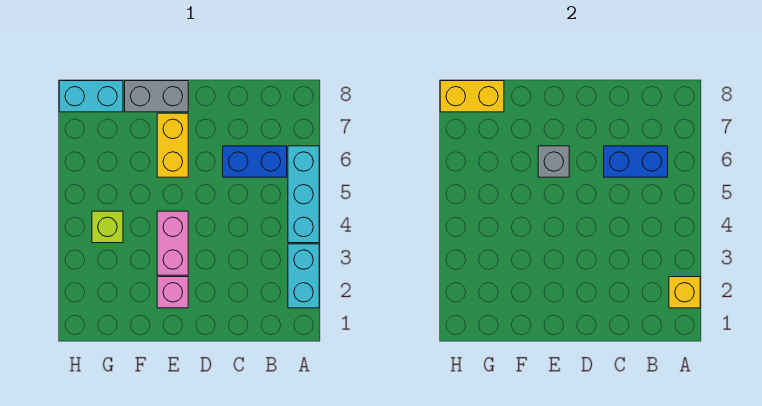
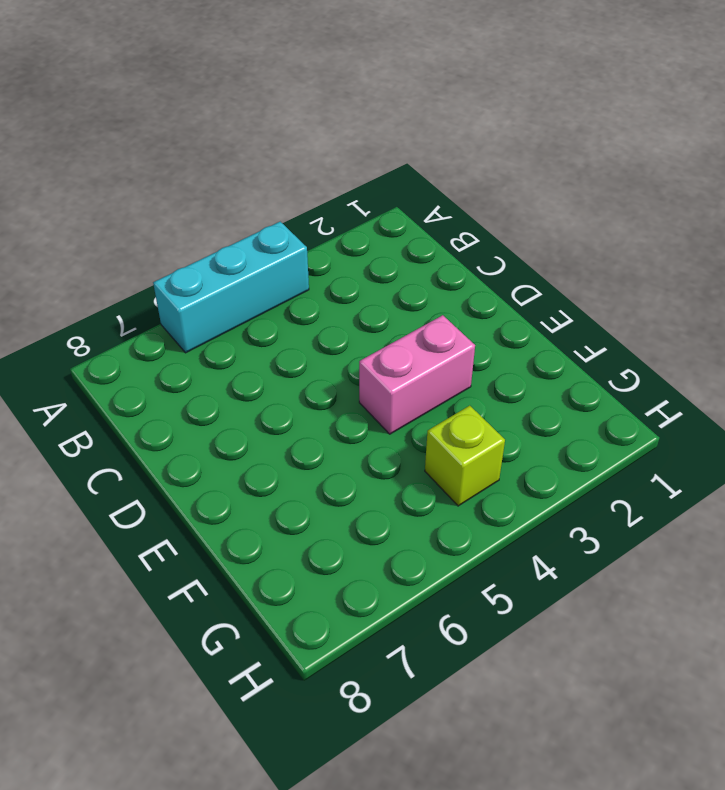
none -> cyan brick A2:A3 level 1
none -> blue brick B6:C6 level 1
none -> pink brick E2 level 1

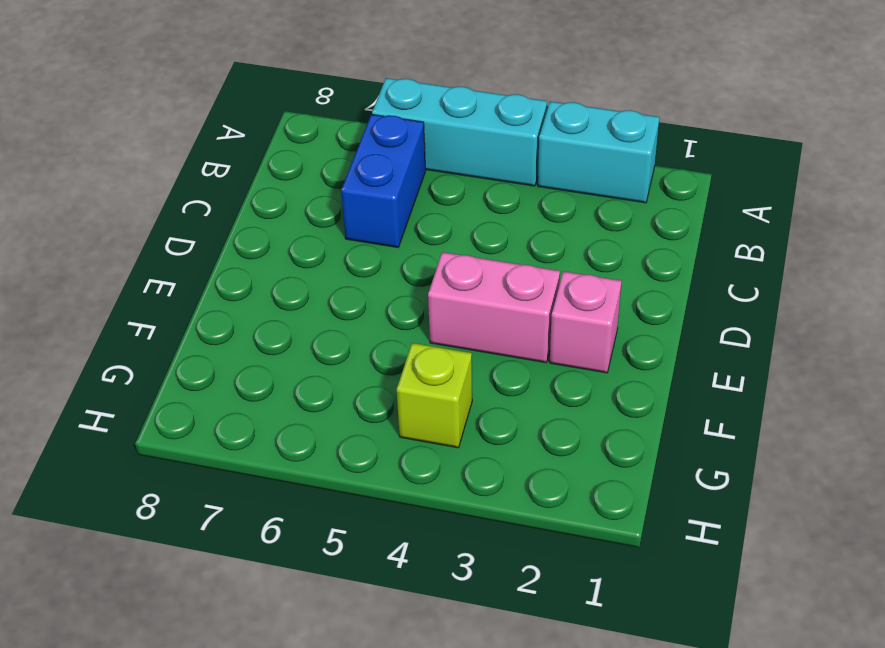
none -> yellow brick E6:E7 level 1
none -> grey brick E8:F8 level 1
none -> cyan brick G8:H8 level 1

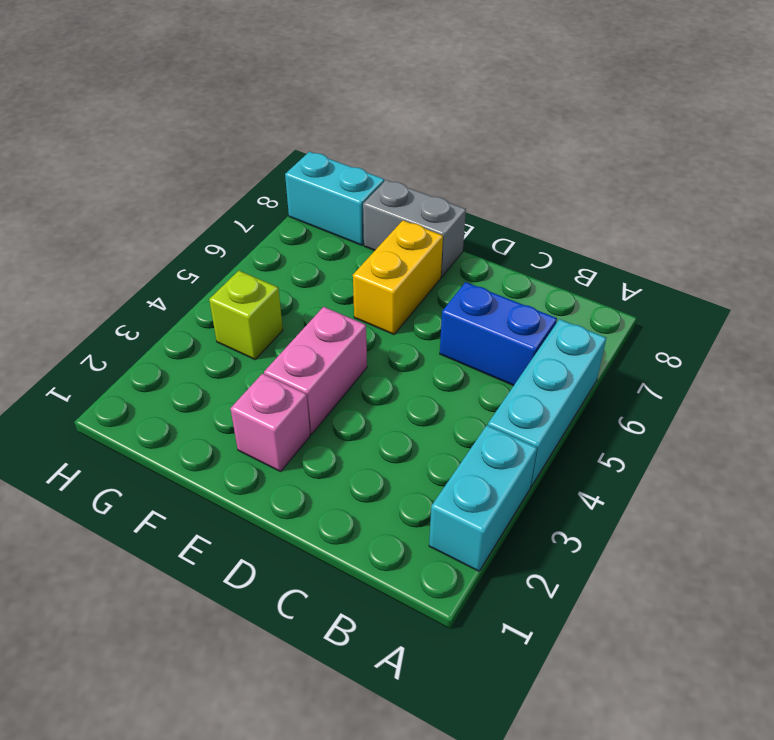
none -> yellow brick A2 level 2
none -> blue brick B6:C6 level 2
none -> grey brick E6 level 2

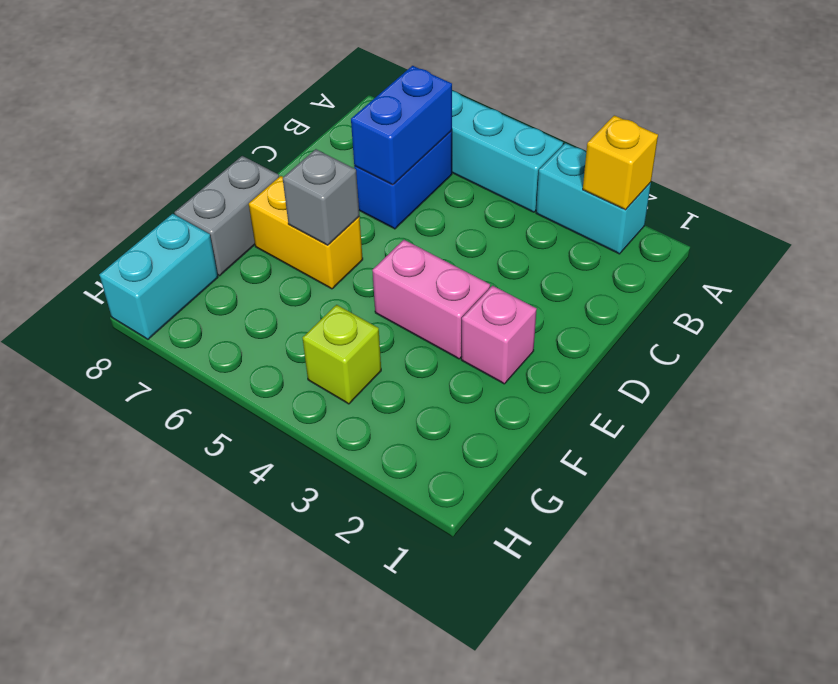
none -> yellow brick G8:H8 level 2

